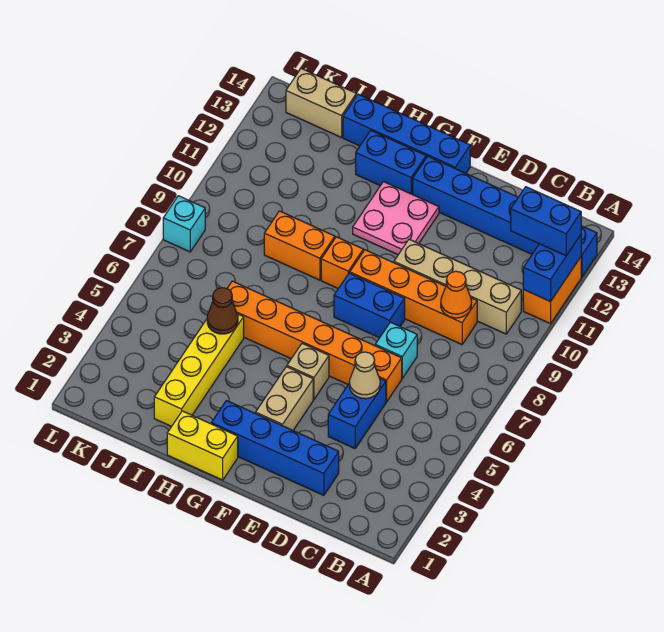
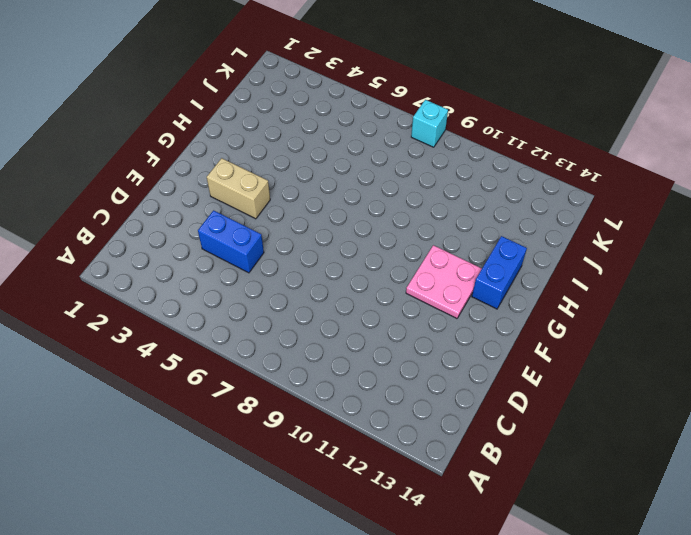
none -> orange brick A11:A12 level 1
none -> blue brick A13:F13 level 1
none -> tan brick B10:E10 level 1

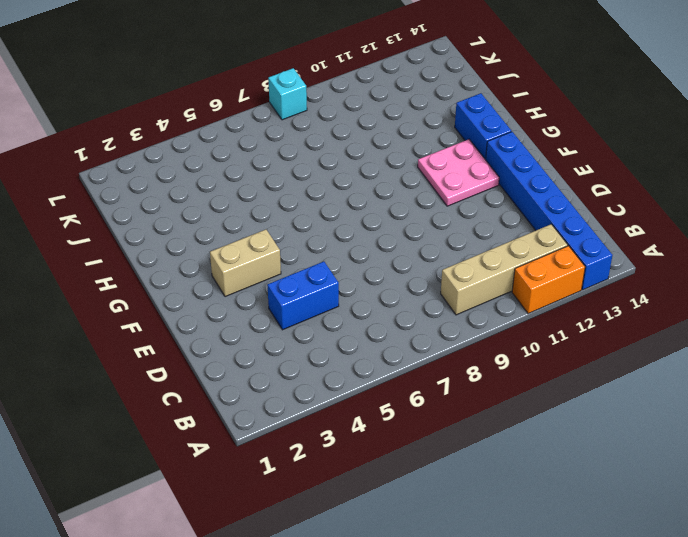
tan brick B9:B12 level 1 -> tan brick B10:E10 level 1
none -> orange brick C9:F9 level 1
none -> blue brick D2:G2 level 1
none -> orange brick D6:I6 level 1

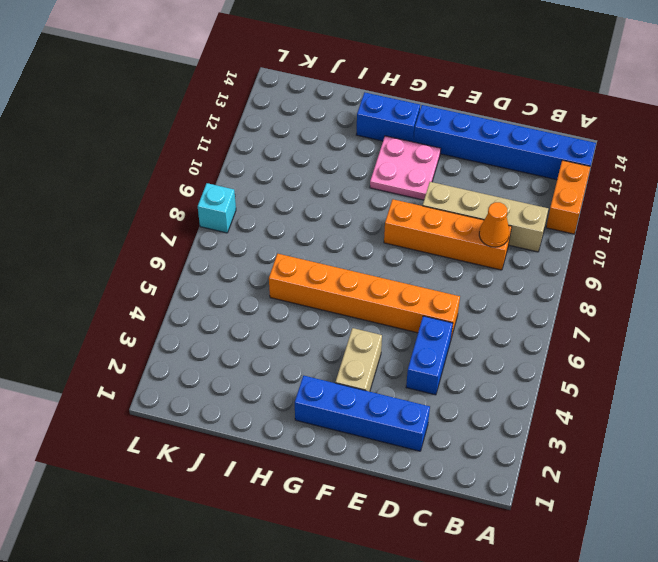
none -> cyan brick D7 level 1
none -> blue brick E8:F8 level 1
none -> tan brick F5 level 1

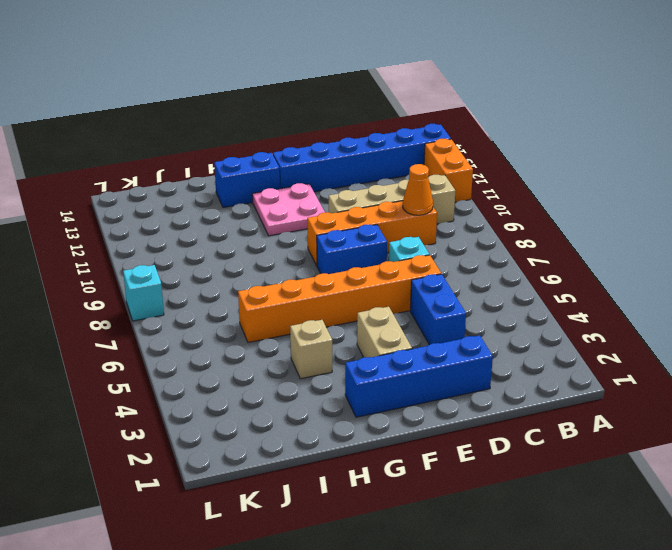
tan brick H4 level 1 -> tan brick F5 level 1
none -> blue brick F14:I14 level 1
none -> yellow brick G1:H1 level 1
none -> orange brick G9 level 1

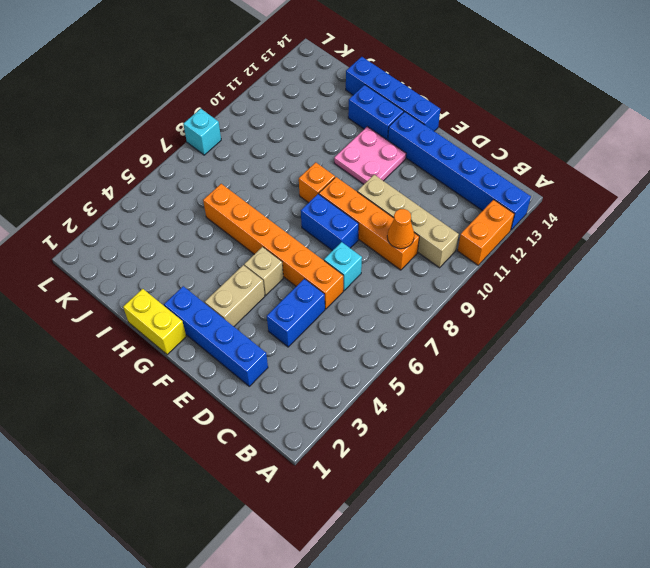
none -> orange brick H9:I9 level 1
none -> yellow brick I2:I5 level 1
none -> tan brick J14:K14 level 1

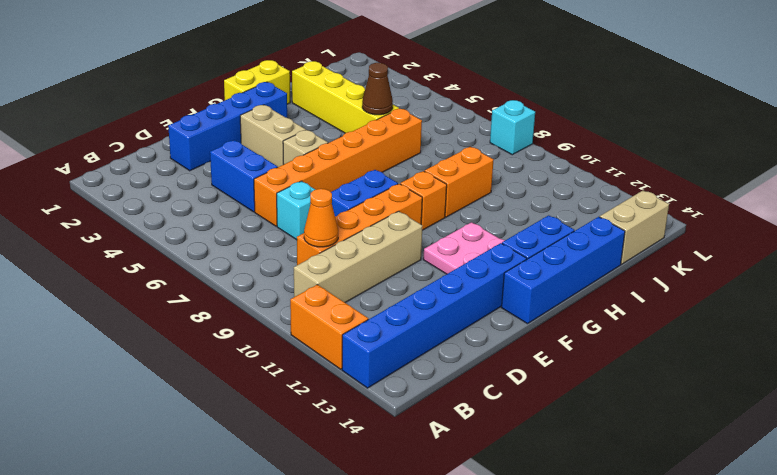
none -> blue brick A11:A12 level 2
none -> tan cone D5 level 2
none -> blue brick A12:B12 level 3

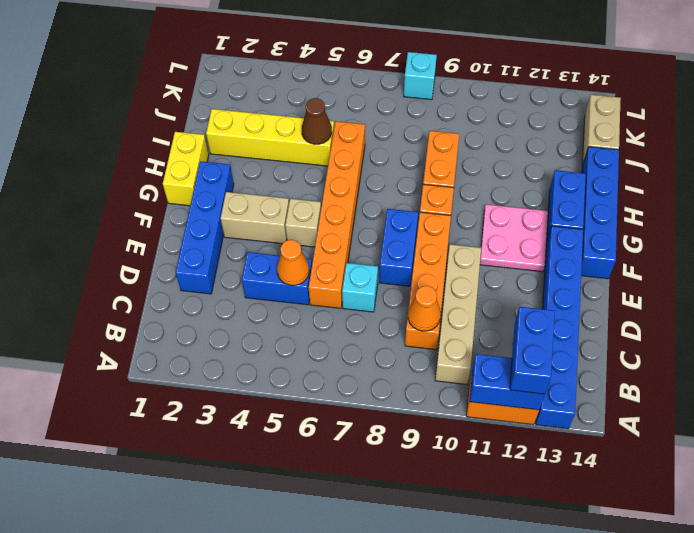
orange cone D5 level 2 -> tan cone D5 level 2

